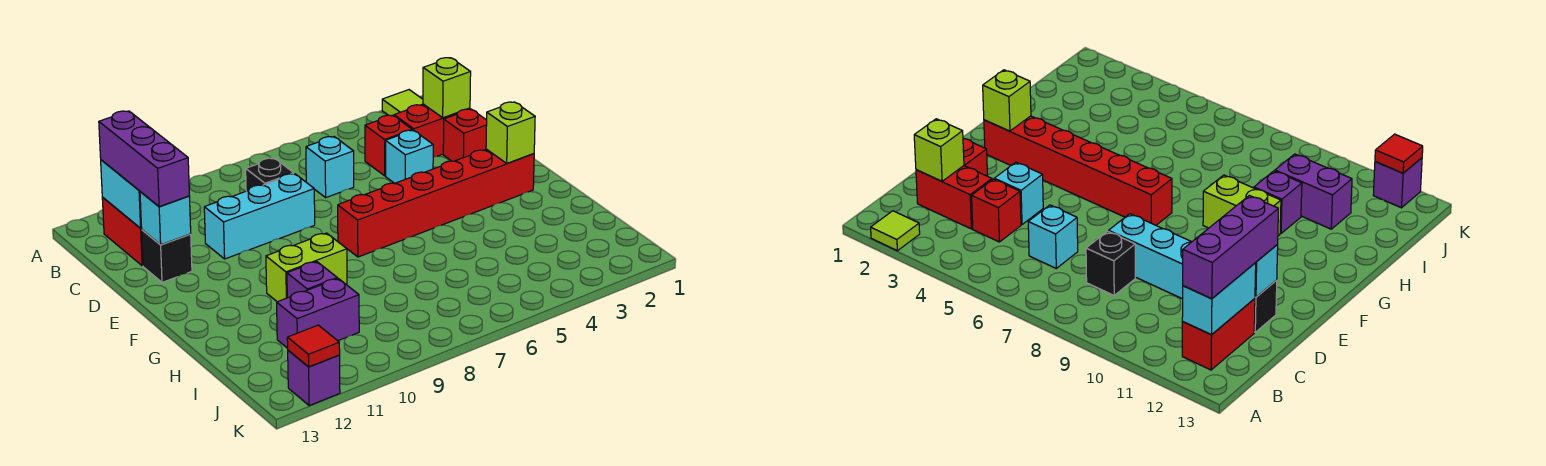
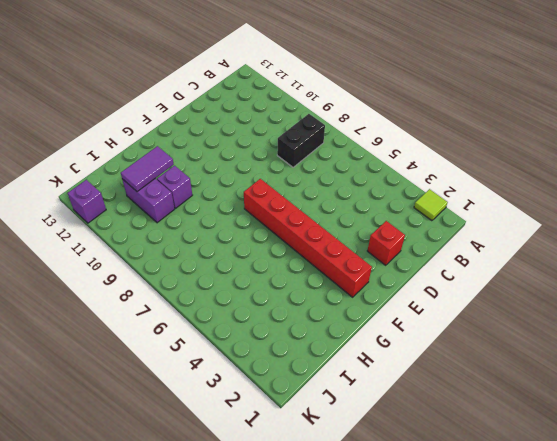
black brick B8:C8 level 1 -> black brick C8 level 1
purple tile H11:I11 level 2 -> none
none -> red brick B12:C12 level 1
none -> red brick C2:C3 level 1
none -> red brick C4 level 1

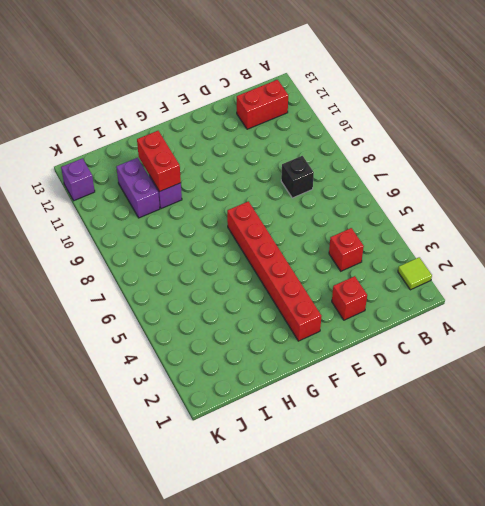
red brick H10:H11 level 2 -> red brick C2:C3 level 1
none -> cyan brick C6 level 1
none -> cyan brick D4 level 1
none -> cyan brick D8:D10 level 1

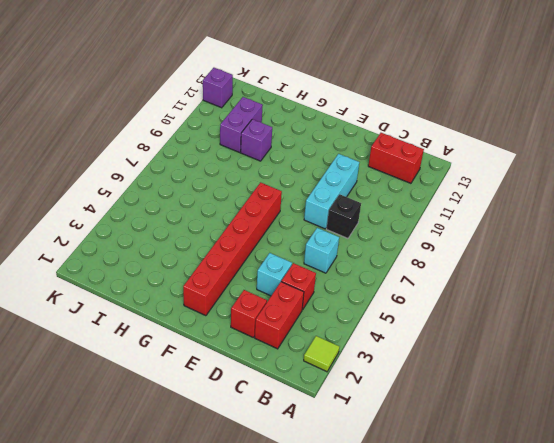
none -> black brick D12 level 1
none -> lime brick G9:G10 level 1
none -> cyan brick B12:C12 level 2

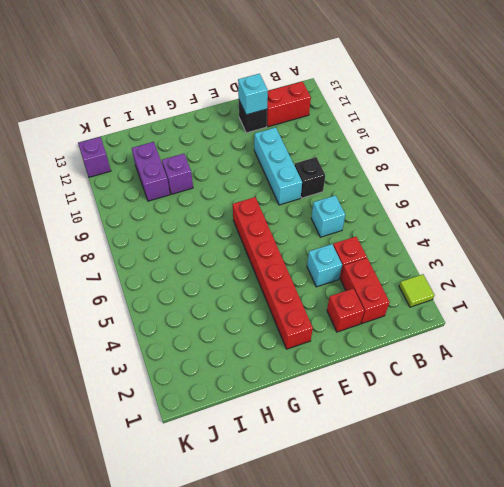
none -> lime brick G9:G10 level 1
none -> cyan brick B12:C12 level 2
none -> lime brick C2 level 2

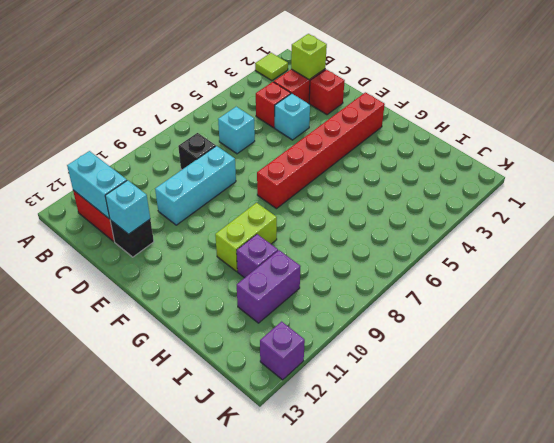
none -> lime brick F2 level 2
none -> red tile K12 level 2
none -> purple brick B12:D12 level 3

